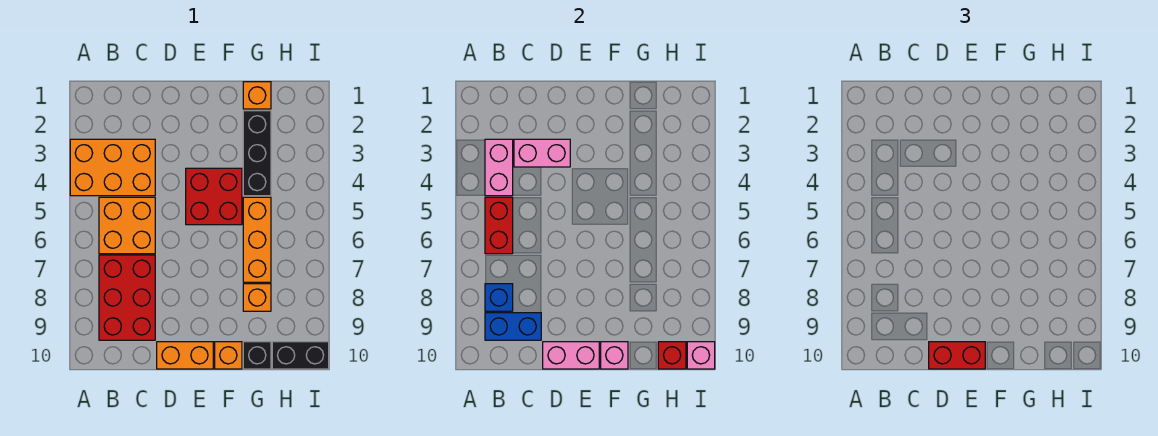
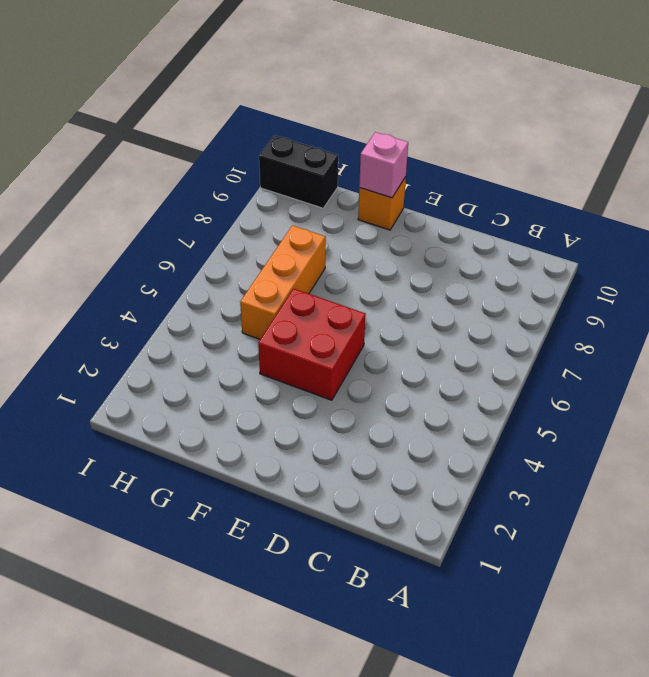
none -> orange brick A3:C4 level 1
none -> orange brick B5:C6 level 1
none -> red brick B7:C9 level 1

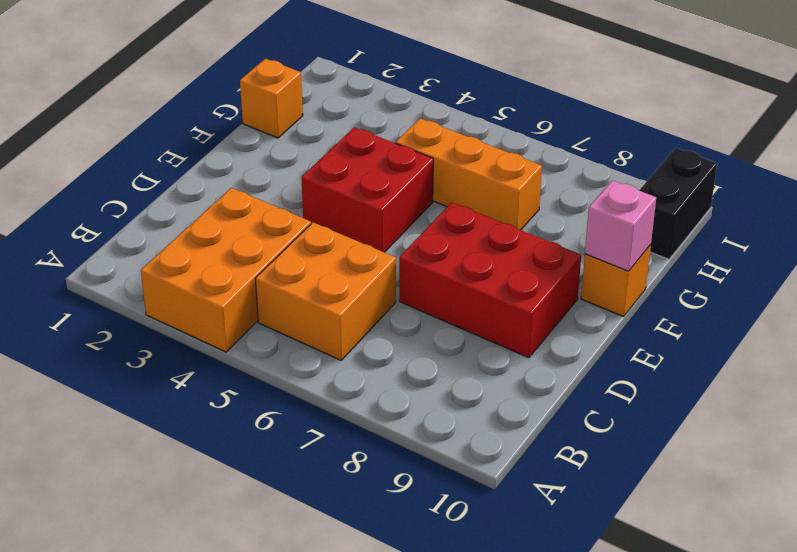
red brick D7:E9 level 1 -> red brick B7:C9 level 1
none -> orange brick D10:E10 level 1
none -> black brick G2:G4 level 1
none -> orange brick G8 level 1

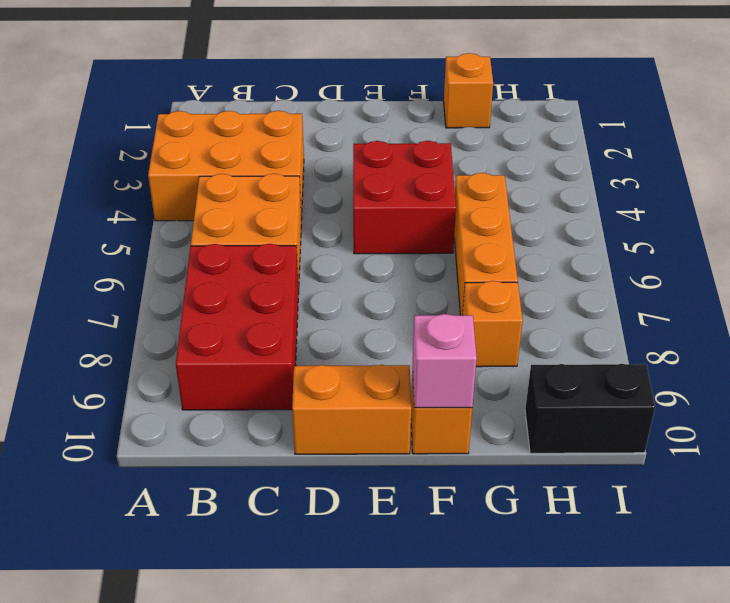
none -> black brick G2:G4 level 1
none -> black brick G10 level 1
none -> pink brick B3:B4 level 2

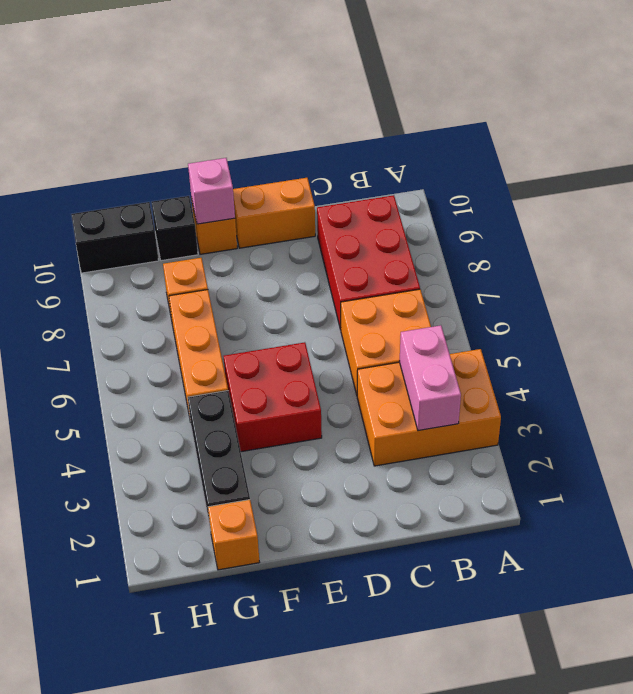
none -> red brick B5:B6 level 2
none -> blue brick B8 level 2
none -> blue brick B9:C9 level 2

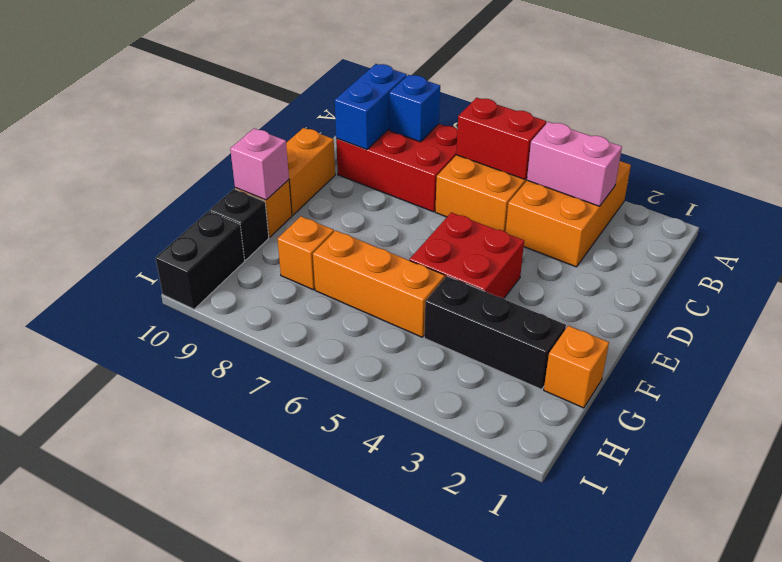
none -> pink brick C3:D3 level 2
none -> pink brick D10:E10 level 2
none -> red brick H10 level 2

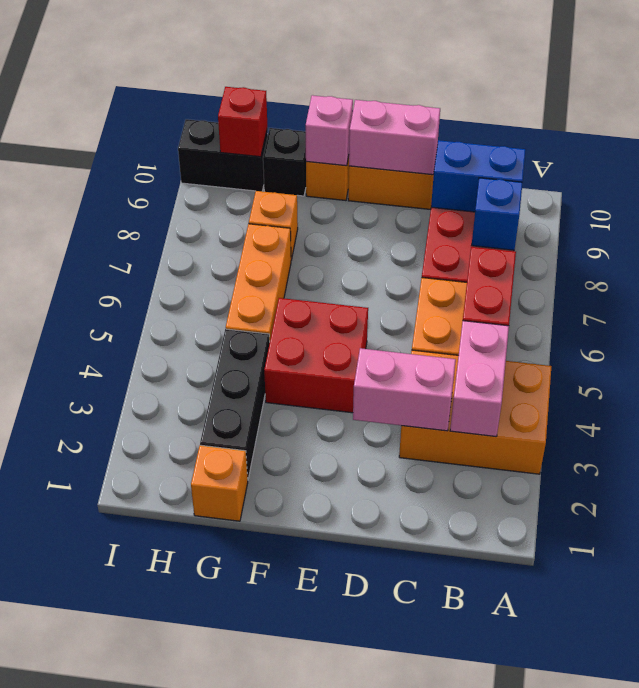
none -> pink brick I10 level 2
none -> red brick D10:E10 level 3

